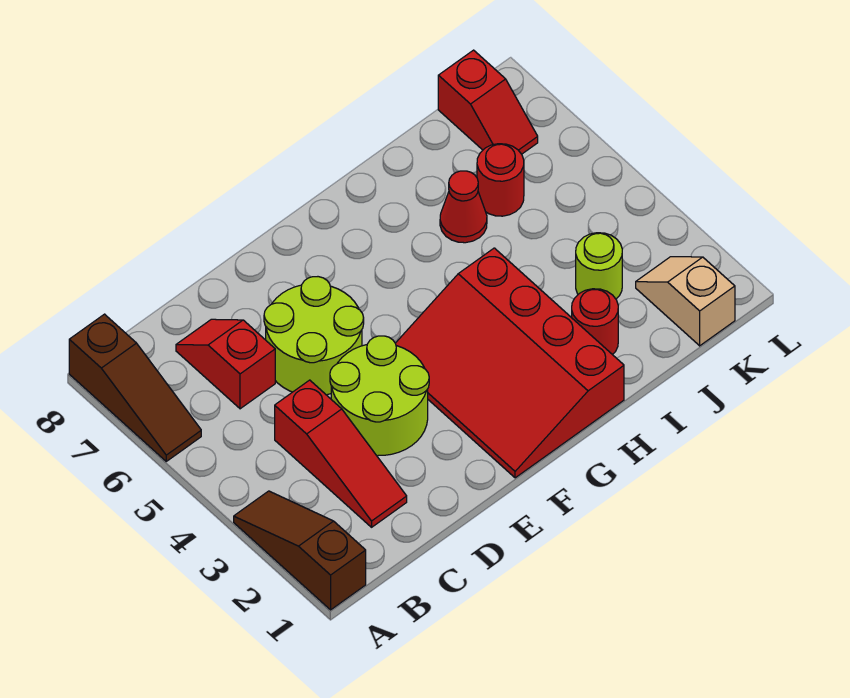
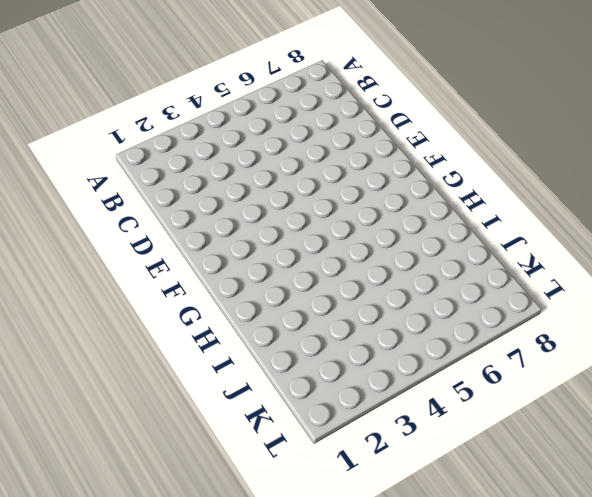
none -> brown slope A1:A3 level 1 top 1
none -> brown slope A6:A8 level 1 top 8
none -> red slope C2:C4 level 1 top 4

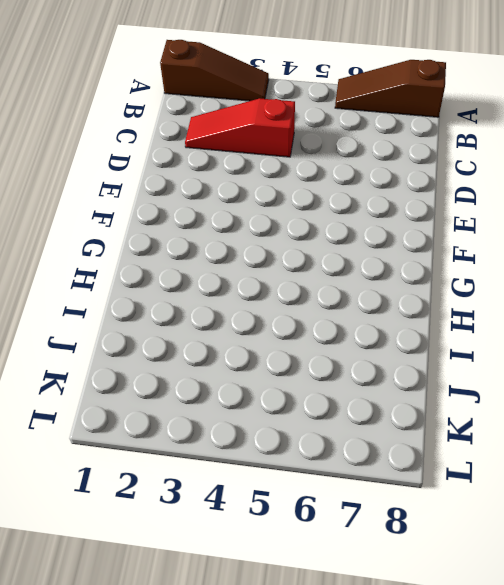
none -> red slope C6:C7 level 1 top 6
none -> lime round brick D3:E4 level 1
none -> lime round brick D5:E6 level 1

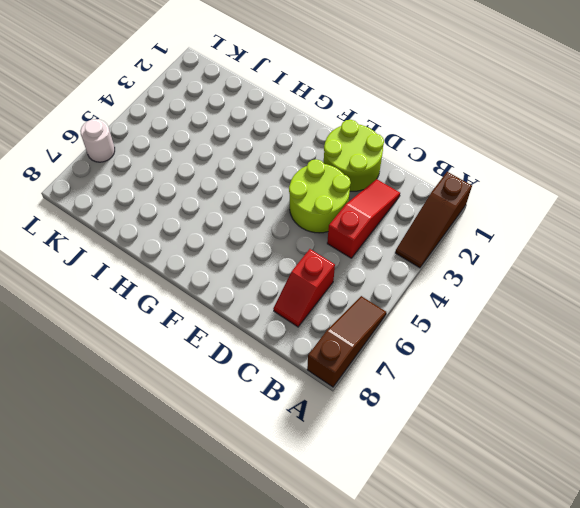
lime round brick D1:E2 level 1 -> lime round brick D5:E6 level 1
white round brick L6 level 1 -> none
none -> red slope F1:H4 level 1 top H
none -> red round brick I2 level 1
none -> red cone I6 level 1

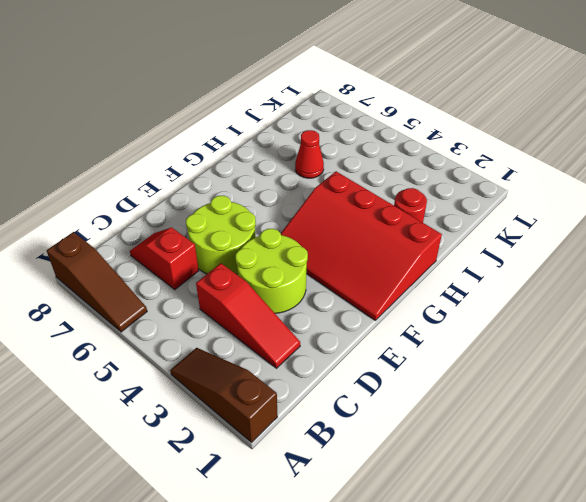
none -> lime round brick J3 level 1
none -> red round brick J6 level 1
none -> tan slope K1:K2 level 1 top 1

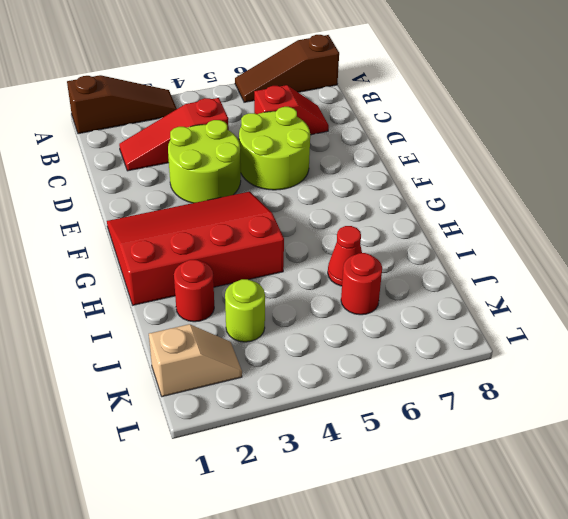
none -> red slope K7:K8 level 1 top 8

